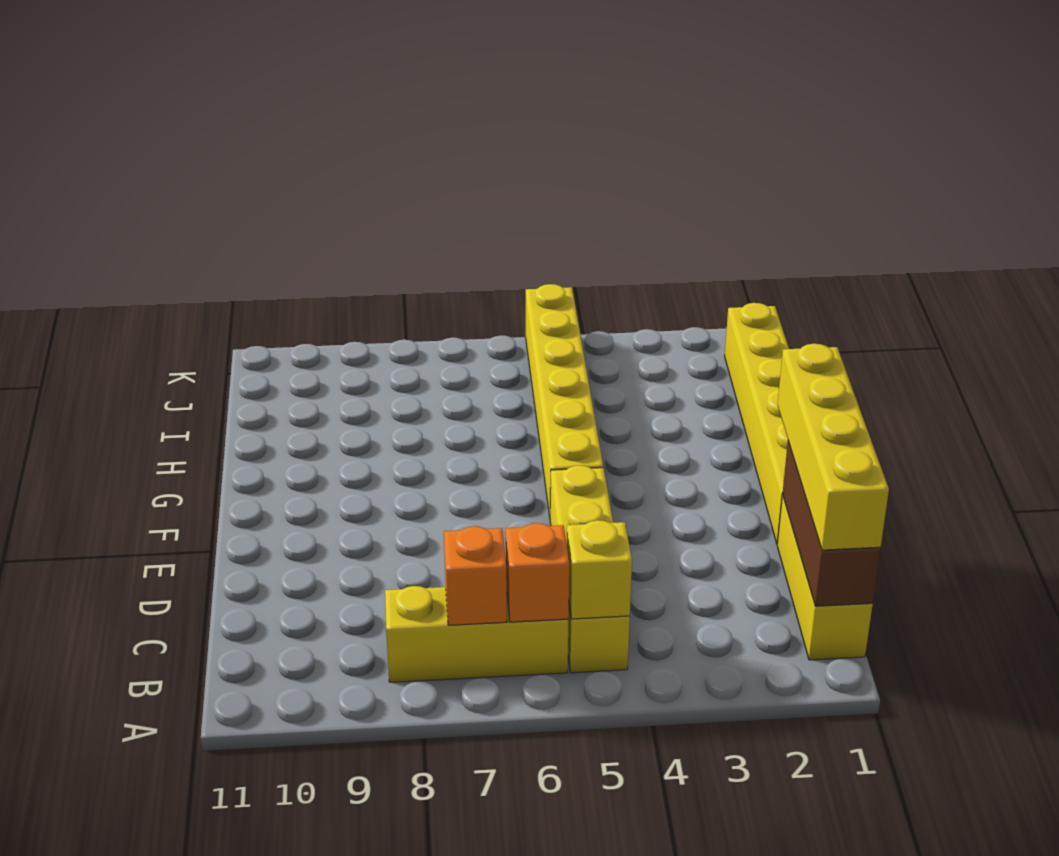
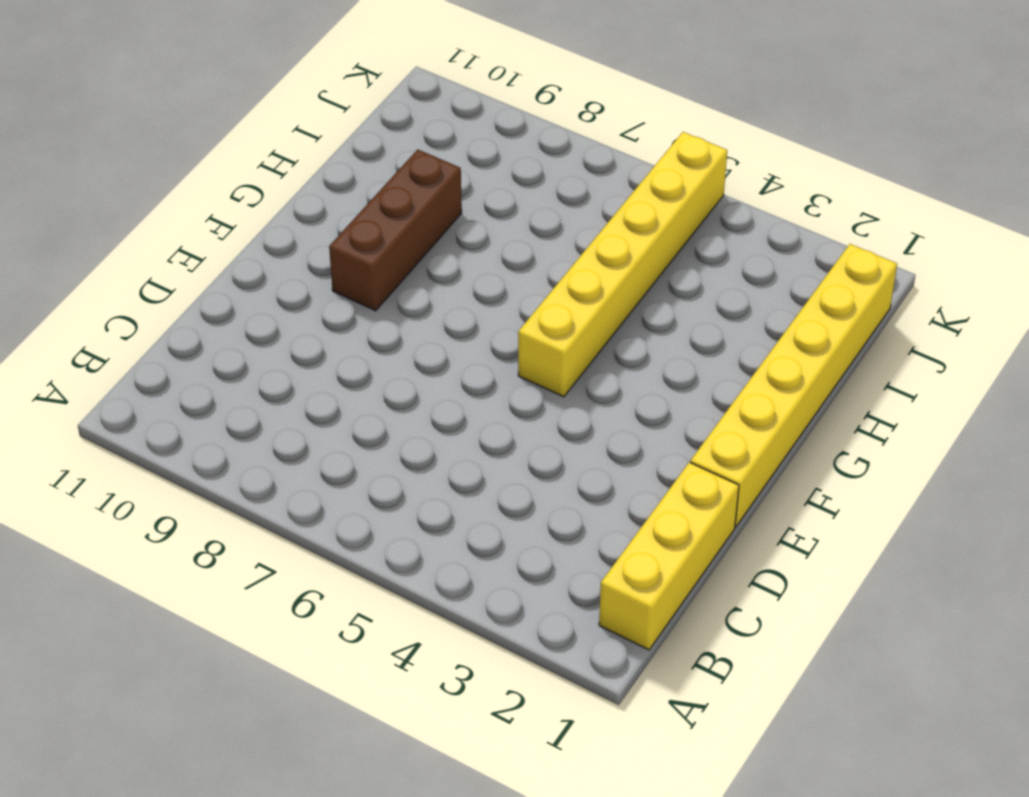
brown brick F9:H9 level 1 -> brown brick B1:D1 level 2
none -> yellow brick B5:E5 level 1
none -> yellow brick B6:B8 level 1

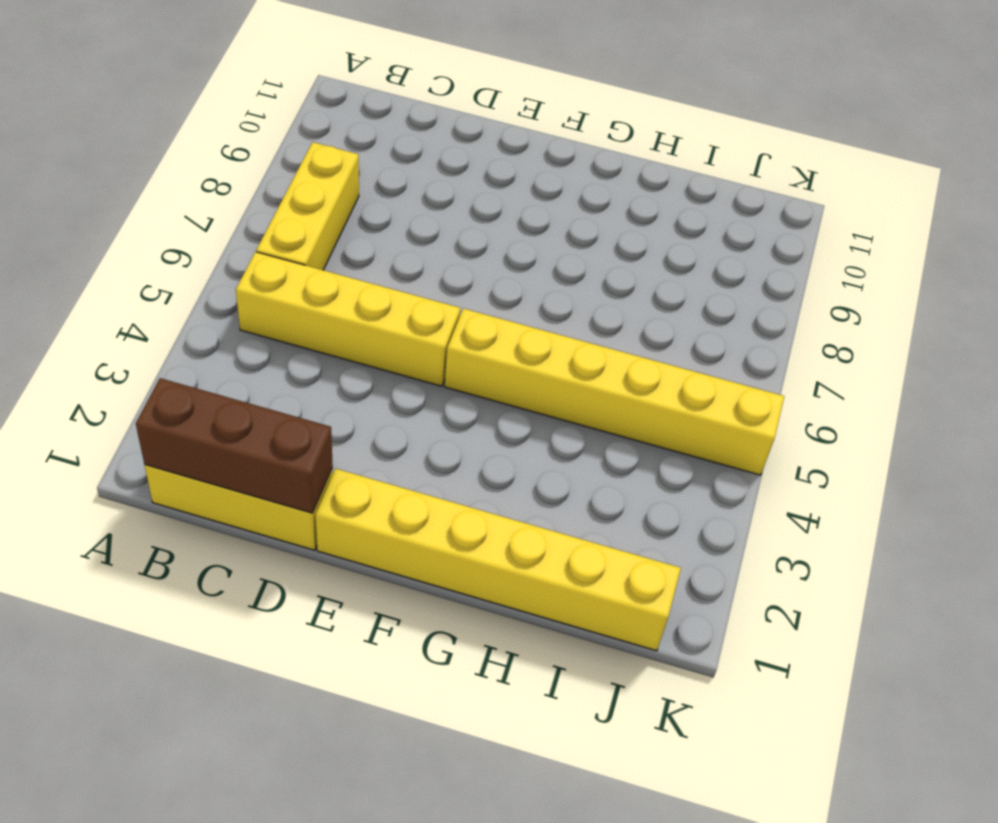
none -> yellow brick B5 level 2
none -> orange brick B6 level 2

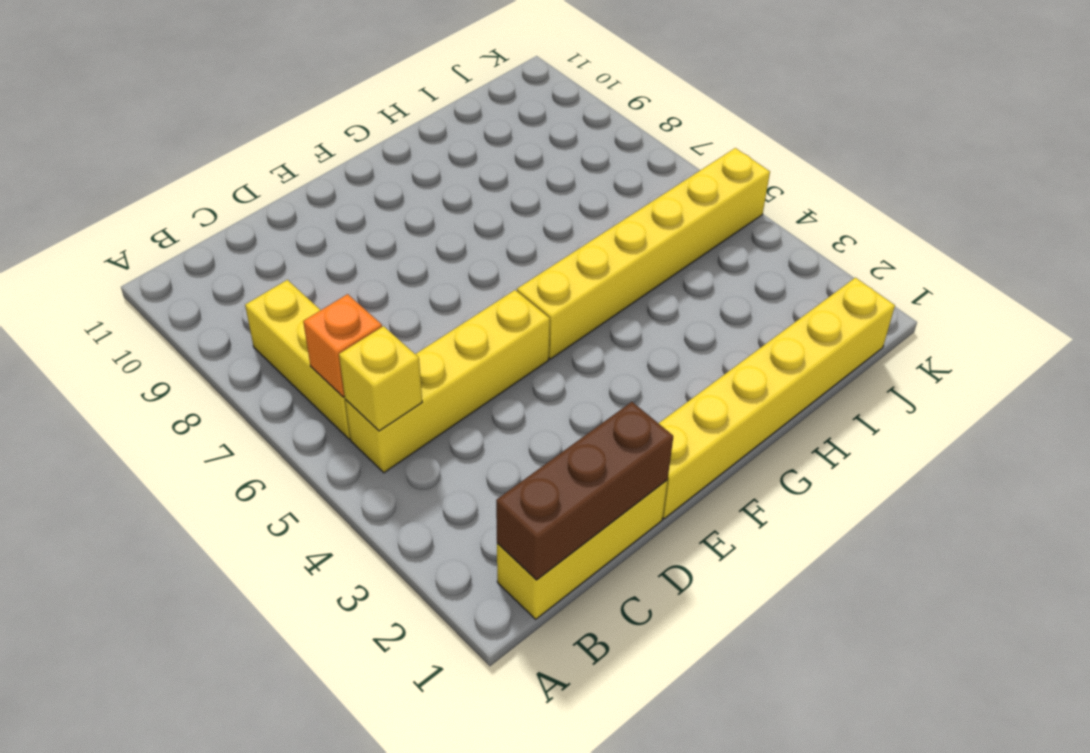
none -> orange brick B7 level 2
none -> yellow brick B1:E1 level 3

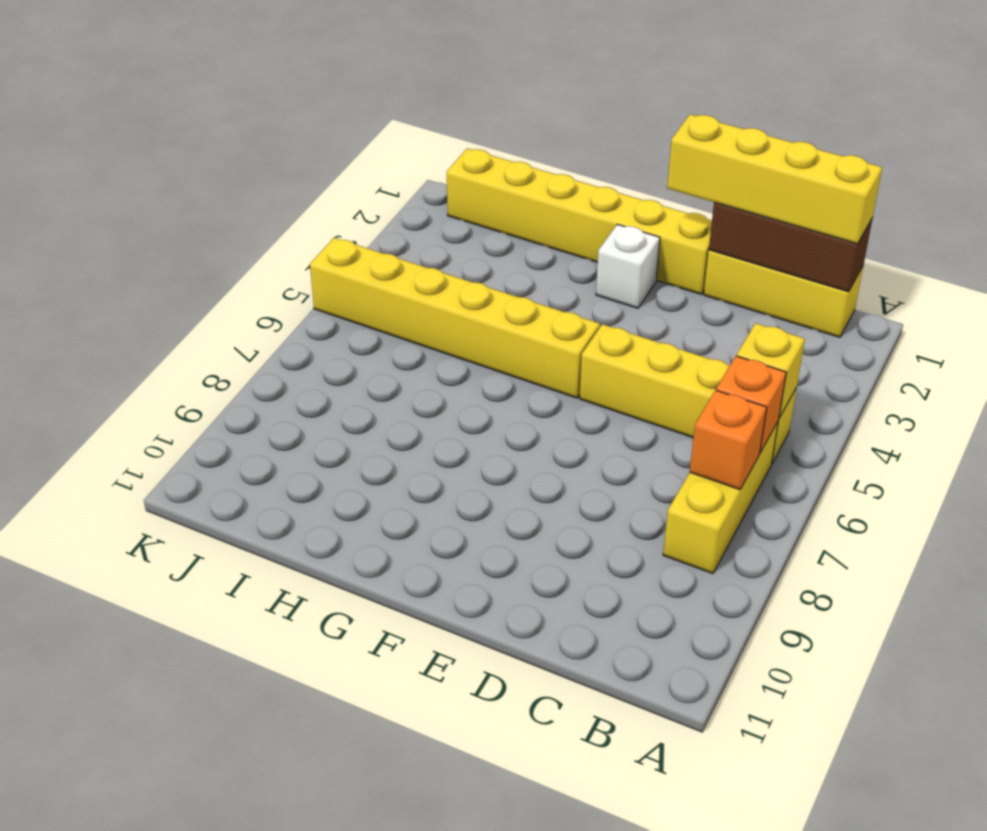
white brick F2 level 1 -> none

